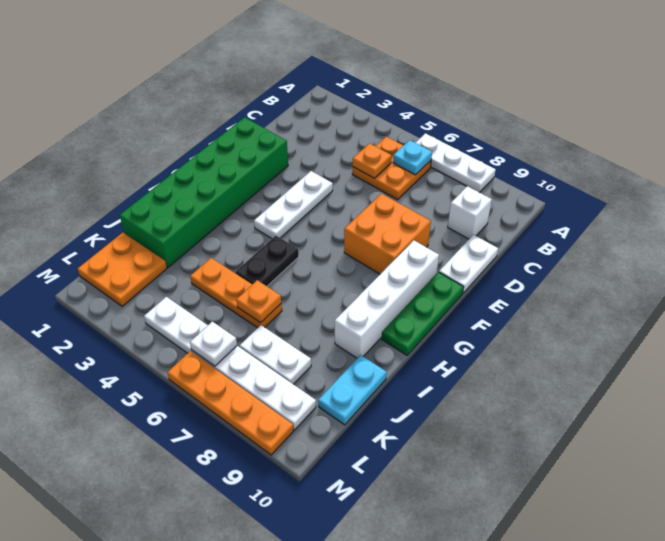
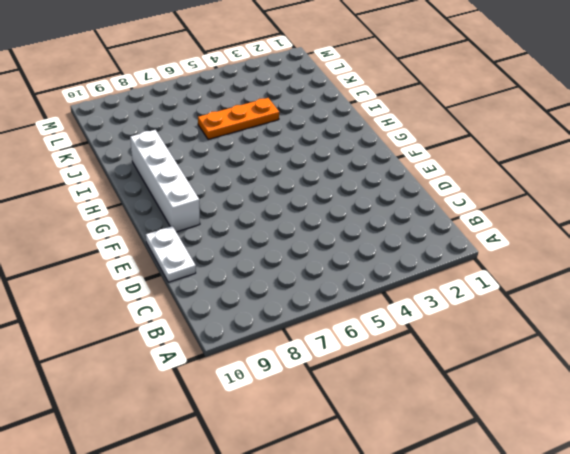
none -> white plate A6:A8 level 1
none -> orange plate B5:C6 level 1
none -> white brick C9 level 1

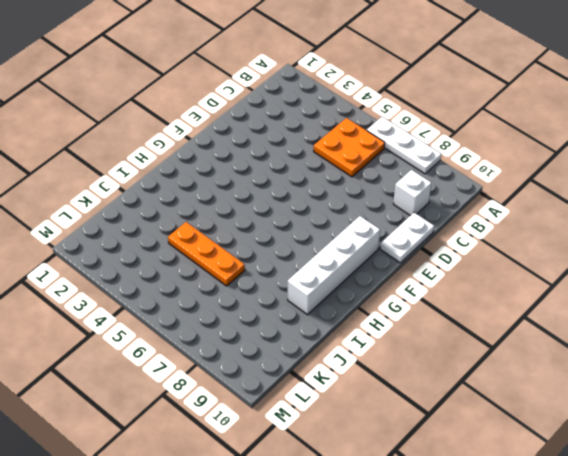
none -> green brick E1:J2 level 1
none -> white plate E4:G4 level 1
none -> orange brick E7:F8 level 1

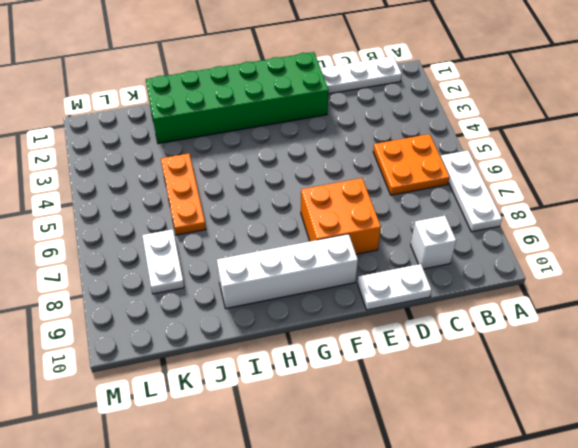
white plate B1:D1 level 1 -> white plate E4:G4 level 1
none -> green plate F10:H10 level 1
none -> black plate H5:I5 level 1
none -> cyan plate J10:K10 level 1

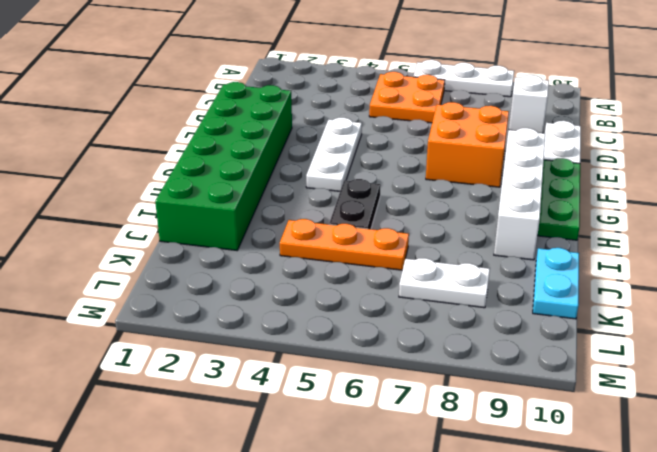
none -> orange plate K1:L2 level 1
none -> white plate L4:L9 level 1
none -> orange plate M6:M9 level 1

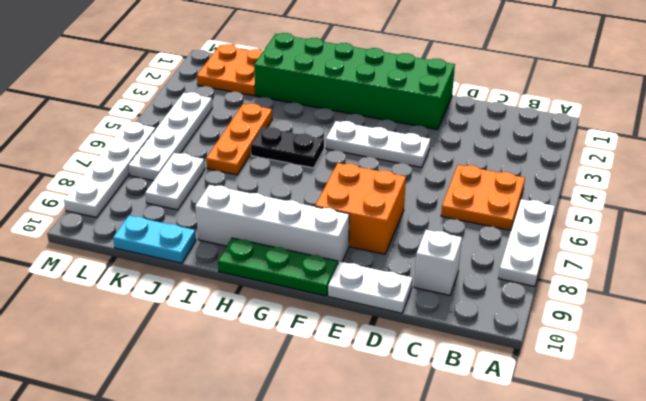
white plate L4:L7 level 1 -> white plate L4:L9 level 1
white plate M6:M9 level 1 -> orange plate M6:M9 level 1
none -> cyan plate B6 level 2
none -> orange plate C5 level 2
none -> orange plate J6 level 2

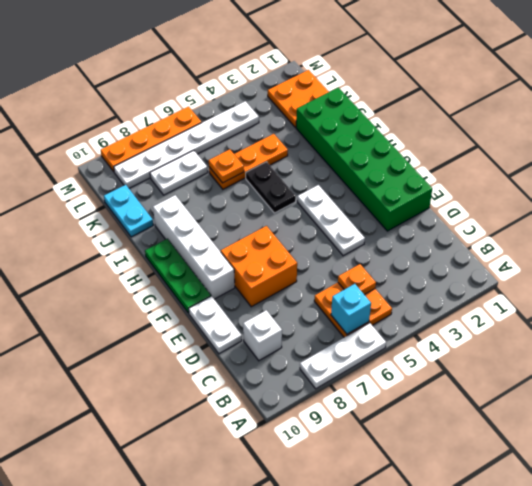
cyan brick B6 level 2 -> cyan plate B6 level 2
none -> white plate L6 level 2

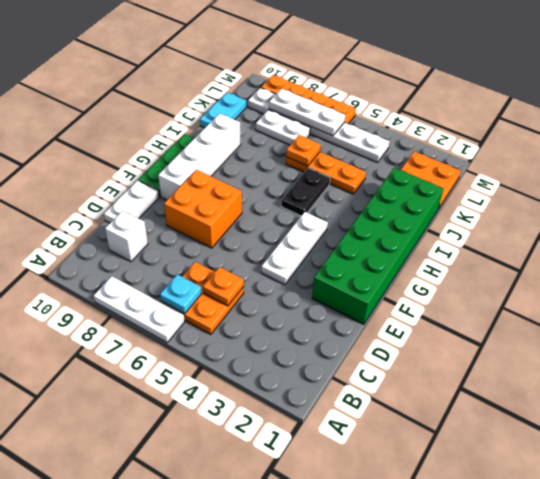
white plate L6:L8 level 2 -> white plate L6 level 2

